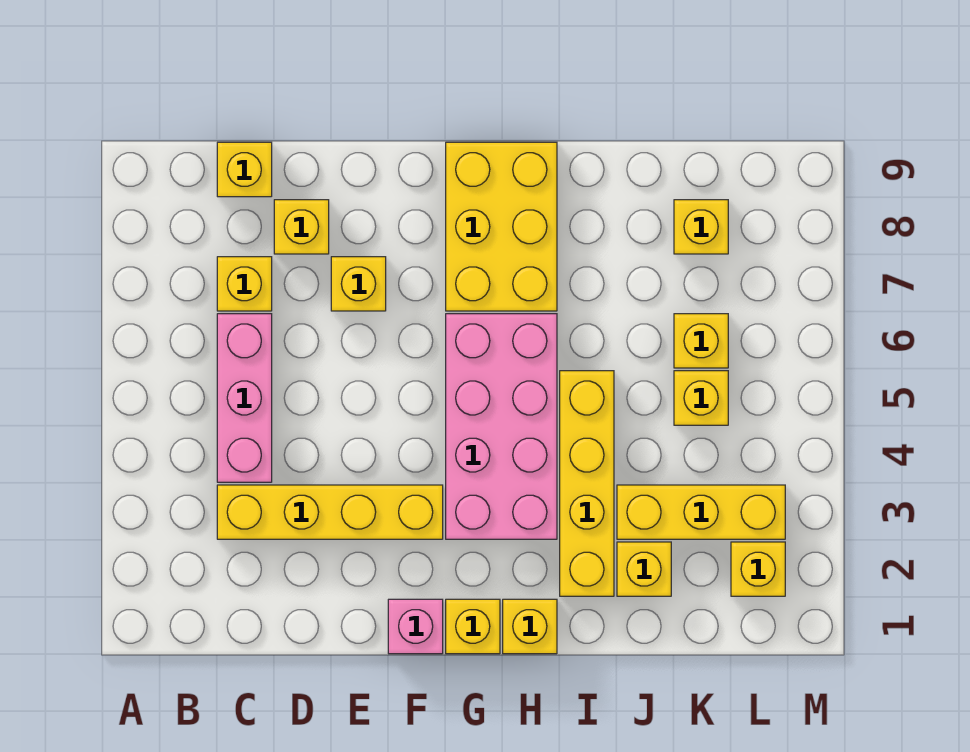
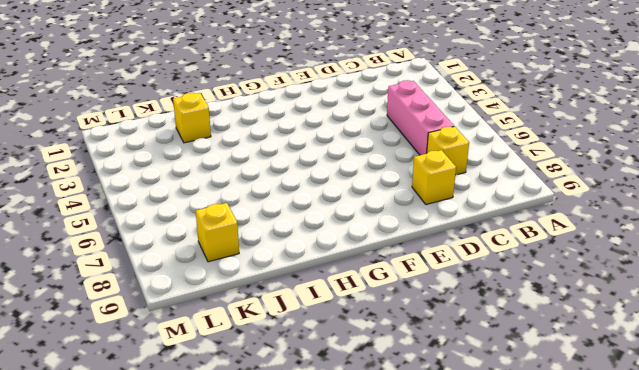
none -> yellow brick C3:F3 level 1
none -> yellow brick C9 level 1
none -> yellow brick E7 level 1

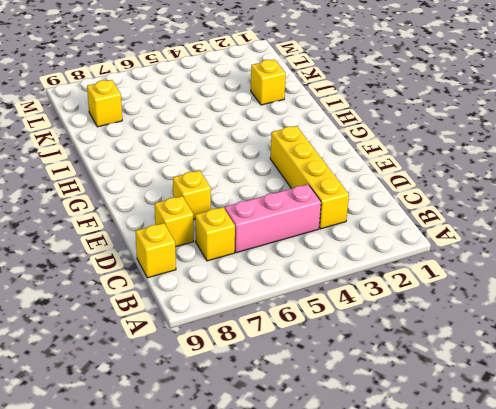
none -> pink brick F1 level 1
none -> yellow brick G1 level 1
none -> pink brick G3:H6 level 1

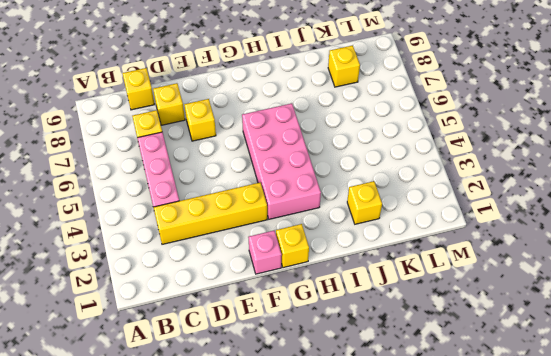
none -> yellow brick G7:H9 level 1
none -> yellow brick H1 level 1
none -> yellow brick I2:I5 level 1

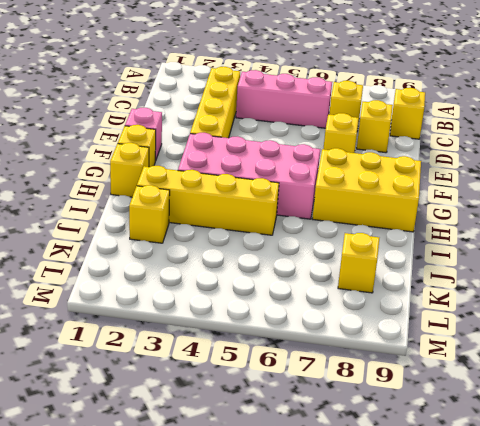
none -> yellow brick J3:L3 level 1
none -> yellow brick K5 level 1
none -> yellow brick K6 level 1

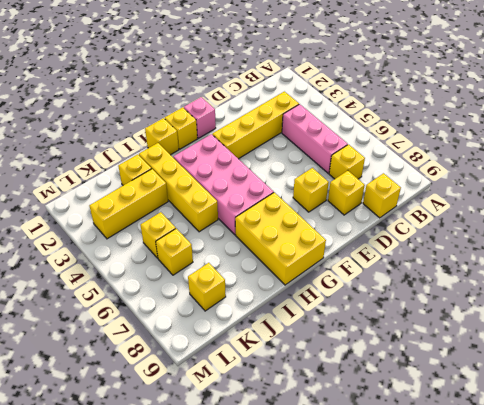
none -> yellow brick L2 level 1

